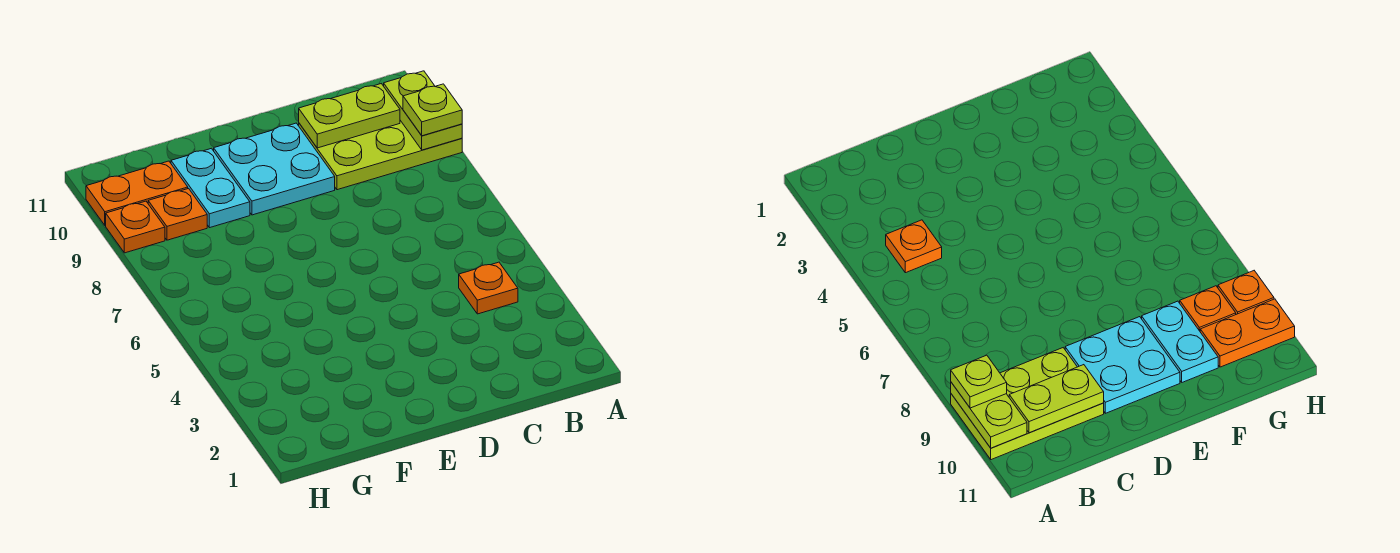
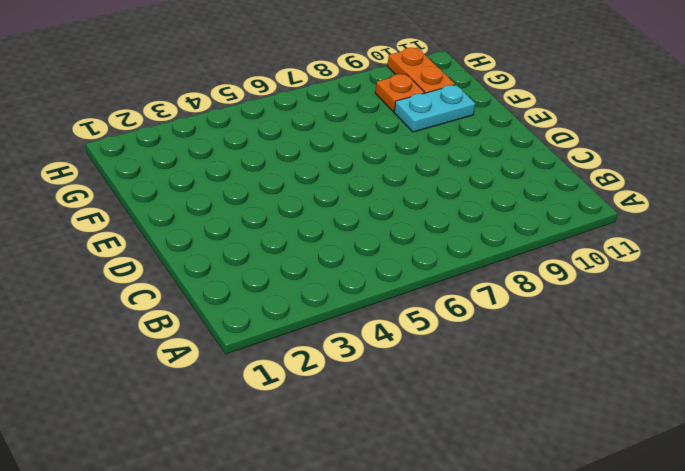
none -> lime plate A9:C10 level 1
none -> orange plate B4 level 1

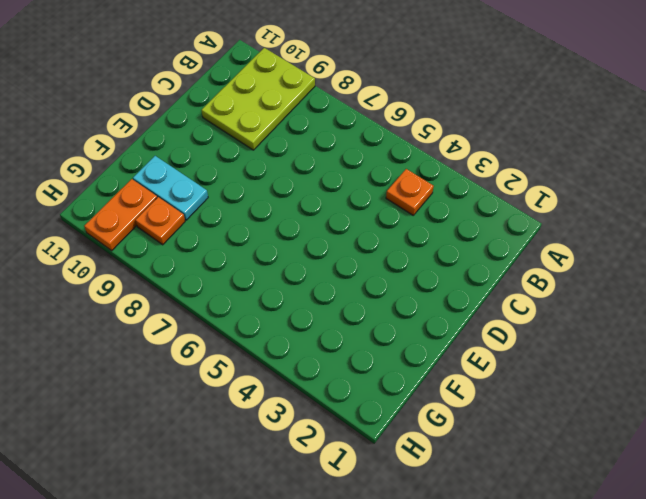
none -> cyan plate D9:E10 level 1
none -> orange plate H9 level 1

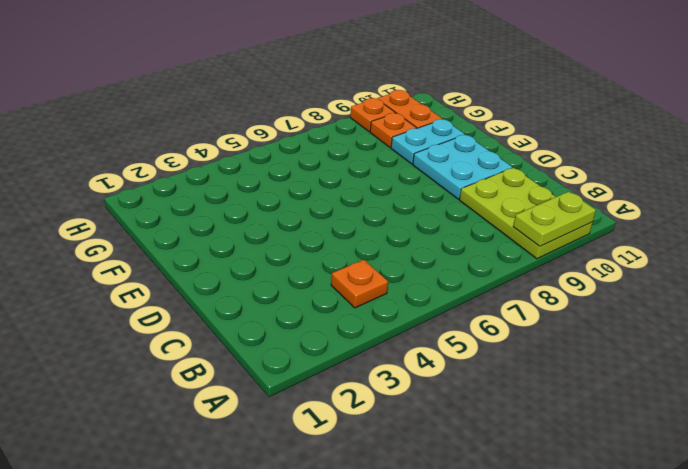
none -> lime plate B10:C10 level 2
none -> lime plate A9 level 3

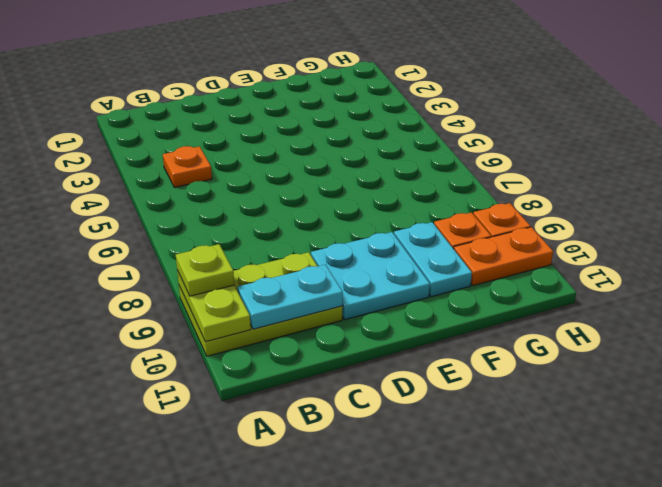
cyan plate B10:C10 level 2 -> lime plate B10:C10 level 2

